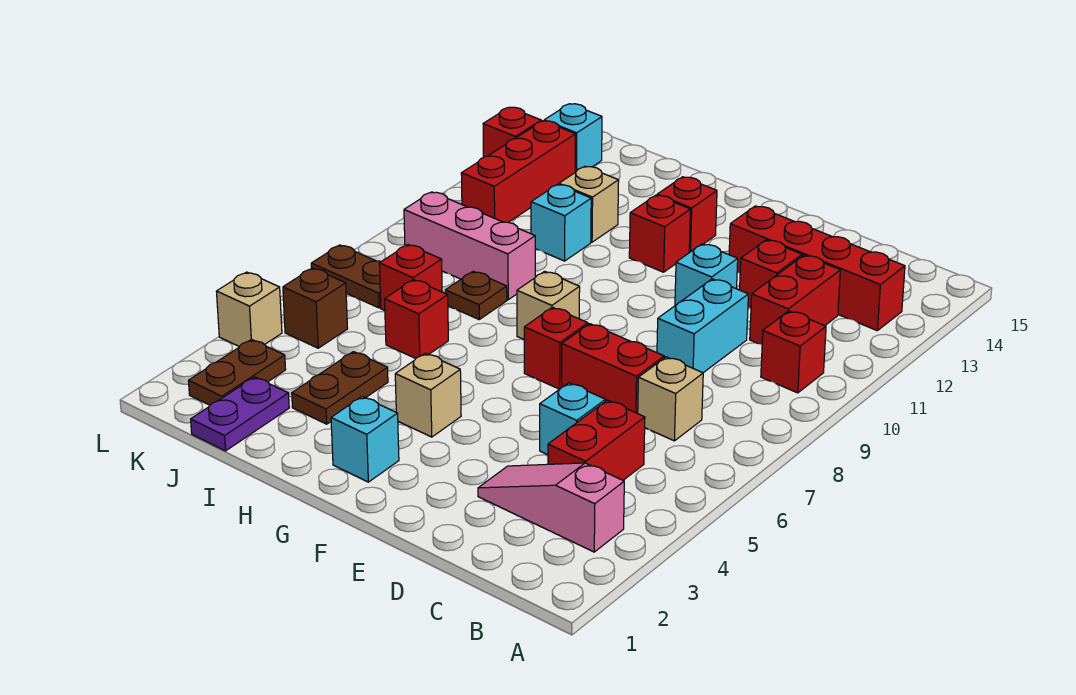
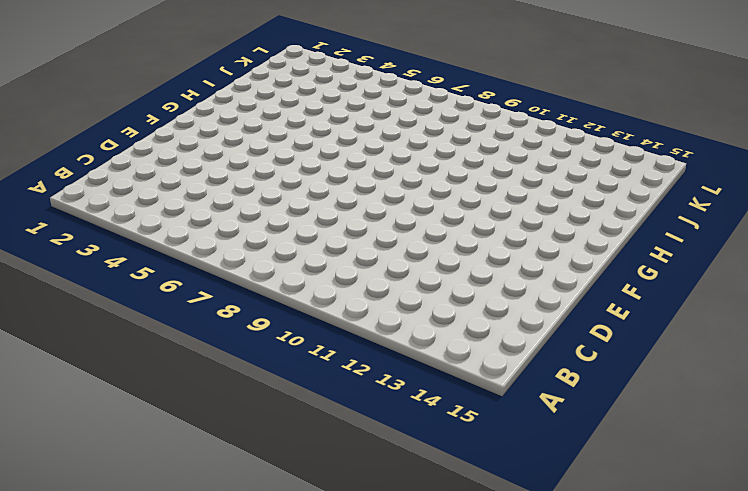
none -> pink slope B3:D3 level 1 top B
none -> red brick B10 level 1
none -> red brick B13:E13 level 1
none -> red brick C4:C5 level 1

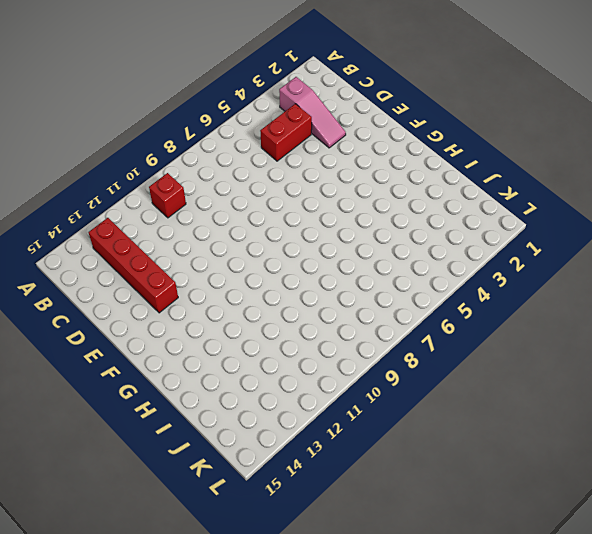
none -> tan brick C7 level 1
none -> red brick C11:C12 level 1
none -> cyan brick D5 level 1
none -> red brick D7:E7 level 1

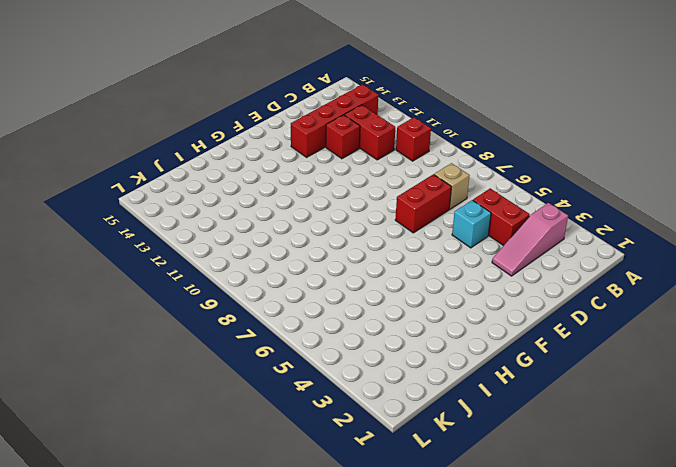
none -> cyan brick D9:D10 level 1
none -> cyan brick E11 level 1
none -> red brick F7 level 1
none -> cyan brick G2 level 1

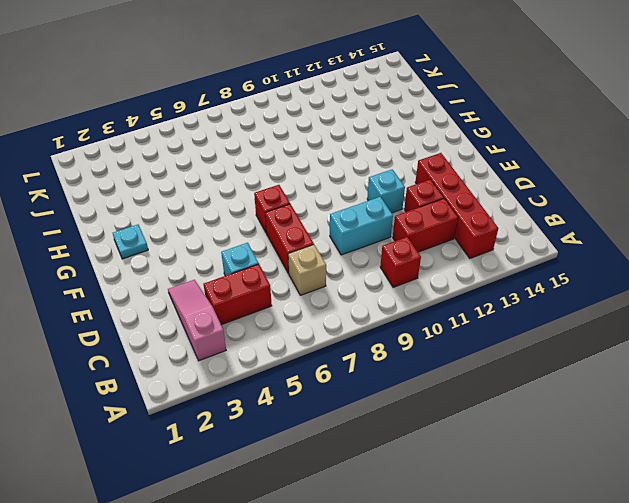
cyan plate G2 level 1 -> cyan brick G2 level 1
none -> tan brick G4 level 1
none -> tan brick G8 level 1
none -> red brick G12 level 1
none -> red brick G13 level 1

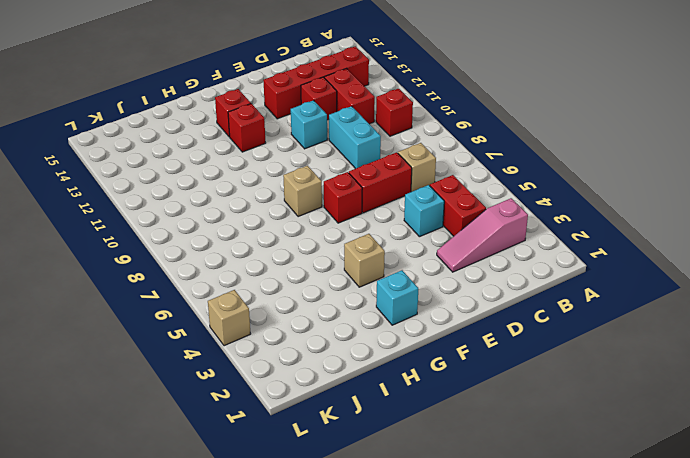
none -> brown plate I3:I4 level 1
none -> red brick I6 level 1
none -> brown plate I8 level 1
none -> pink brick I9:K9 level 1

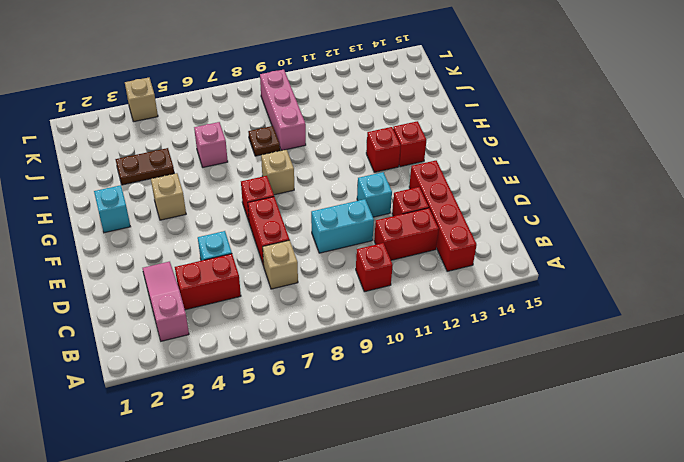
pink brick I6 level 1 -> red brick I6 level 1
none -> cyan brick I11 level 1
none -> tan brick I12 level 1
none -> purple plate J1:J2 level 1
none -> red brick J7 level 1

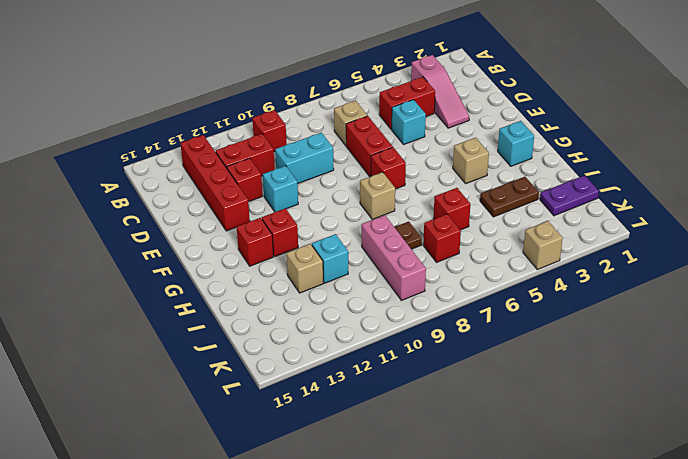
none -> brown plate K2:K3 level 1
none -> brown brick K5 level 1
none -> brown plate K7:L7 level 1
none -> red brick K11:K13 level 1

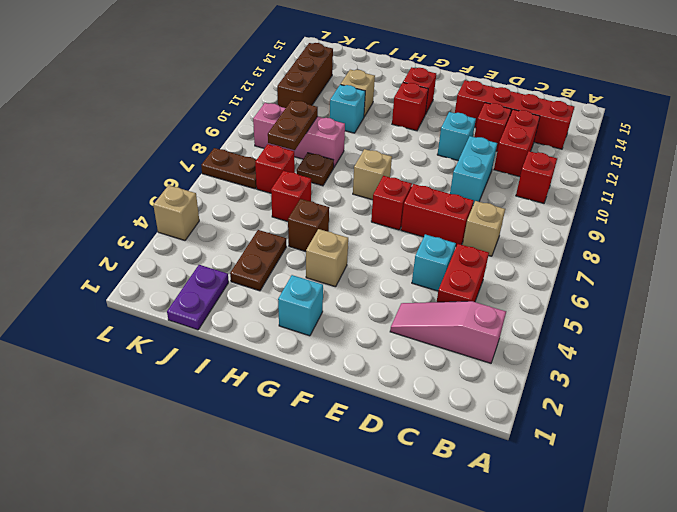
brown brick H5 level 1 -> brown brick K5 level 1
brown plate J8:J9 level 2 -> brown plate K2:K3 level 1
brown brick K11:K13 level 1 -> red brick K11:K13 level 1
none -> cyan brick K14 level 1
none -> red brick L13 level 1

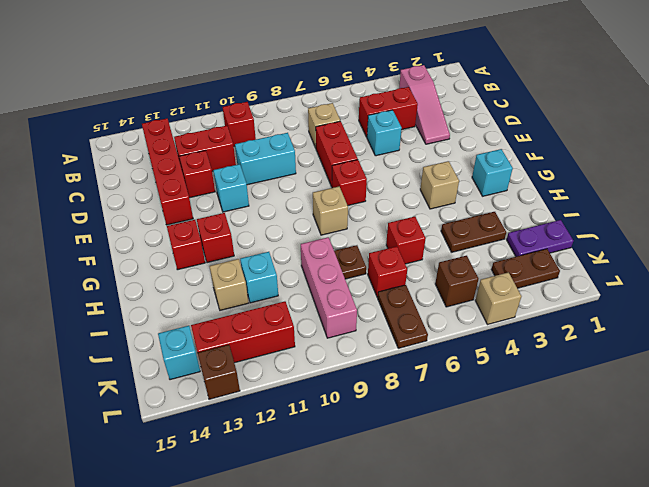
brown brick L13 level 1 -> red brick L13 level 1

